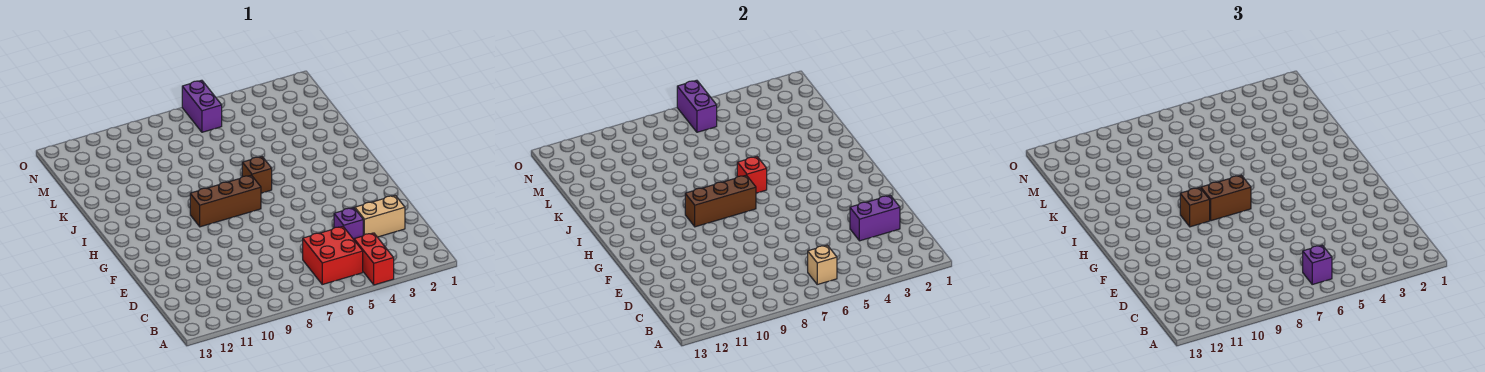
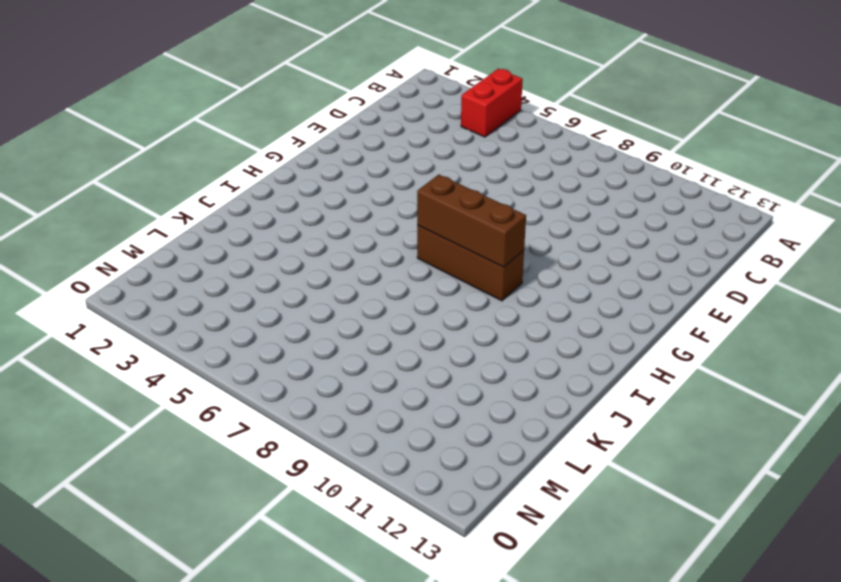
none -> red brick B5:C6 level 1
none -> tan brick D2:D3 level 1
none -> purple brick D4 level 1

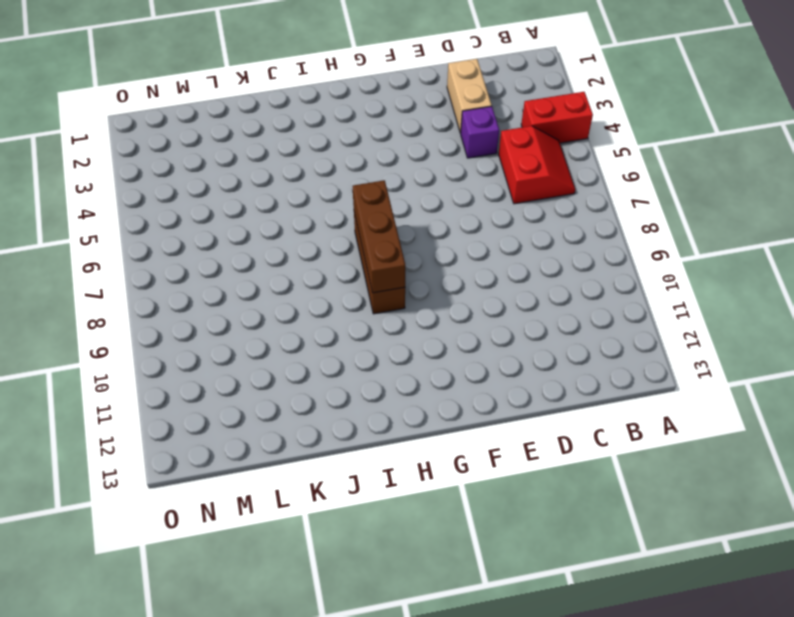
red slope B5:C6 level 1 top C -> red brick B5:C6 level 1
none -> brown brick I6 level 1
none -> purple brick N6:O6 level 1
none -> tan brick B6 level 2

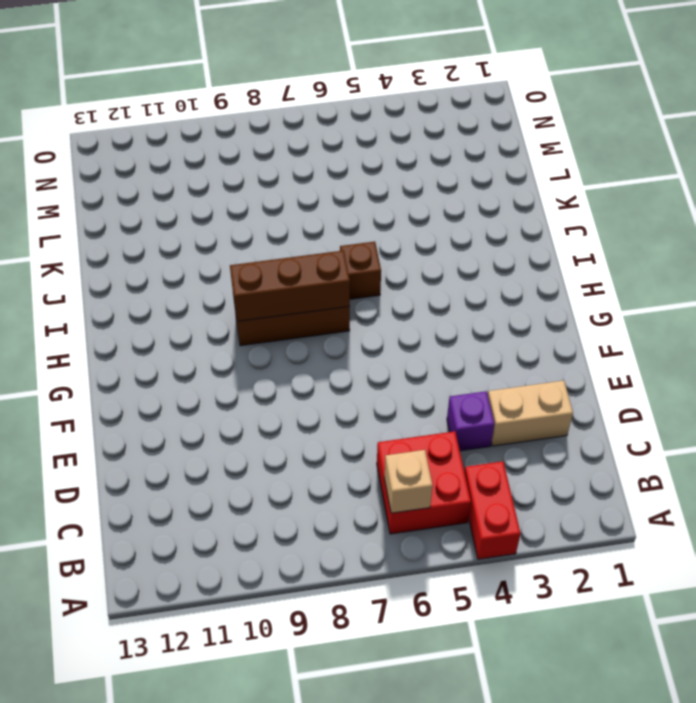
none -> purple brick N6:O6 level 1
none -> purple brick D2:D3 level 2
none -> red brick I6 level 2

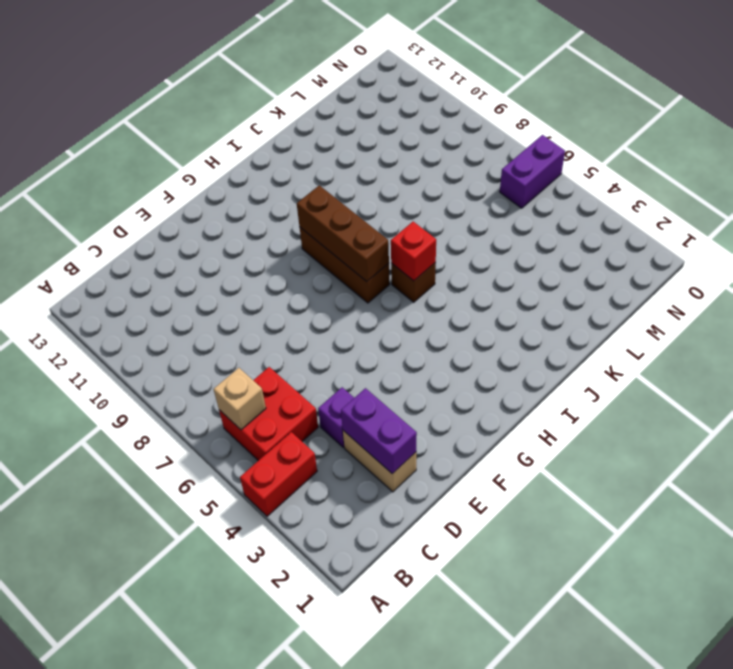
none -> purple brick N6:O6 level 2
none -> purple brick B6 level 3
none -> brown brick H7:H8 level 3

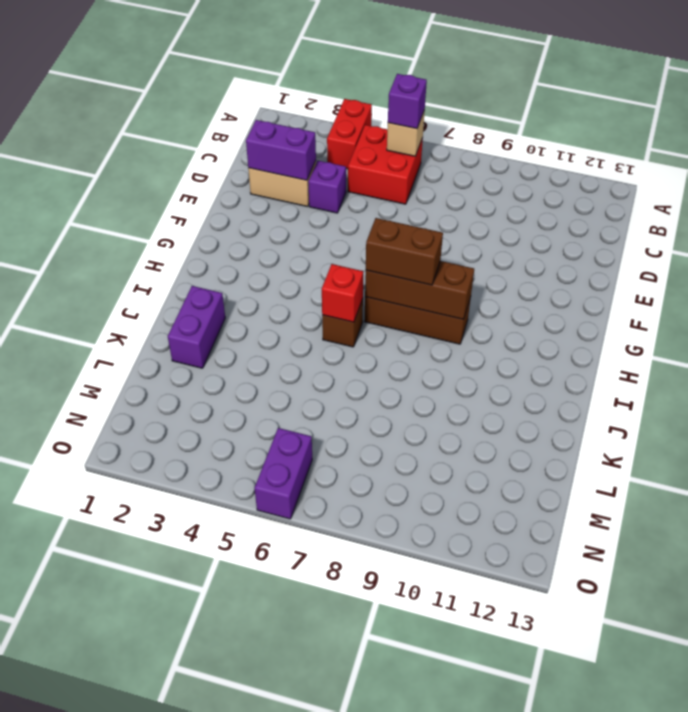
purple brick J2:K2 level 1 -> purple brick N6:O6 level 2
none -> brown brick H9 level 3

